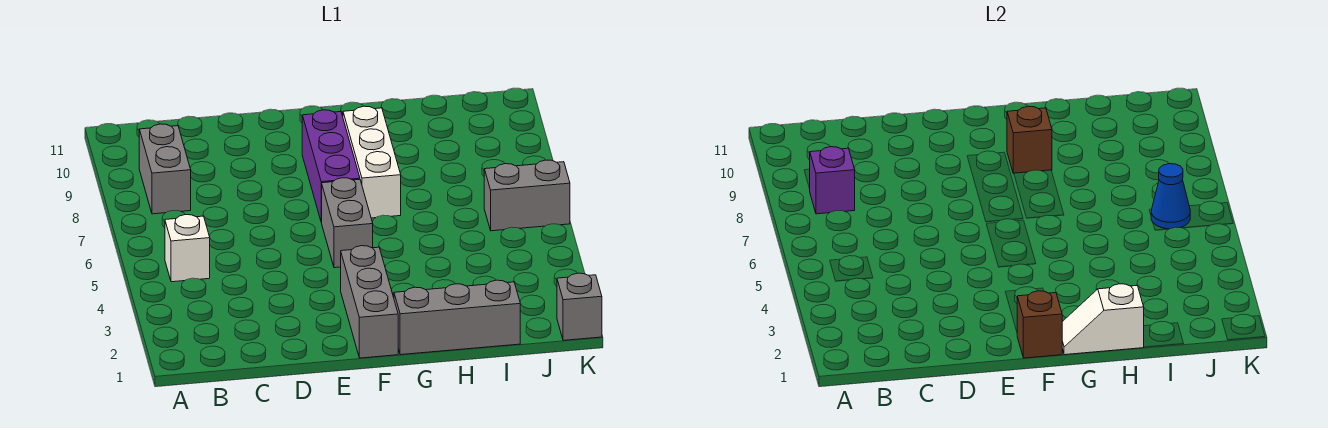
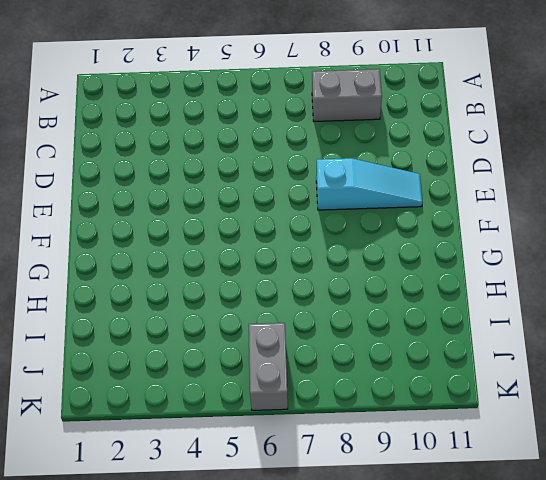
cyan slope E8:E10 level 1 top 8 -> none
none -> white brick B5 level 1
none -> grey brick F1:F3 level 1
none -> grey brick F5:F6 level 1

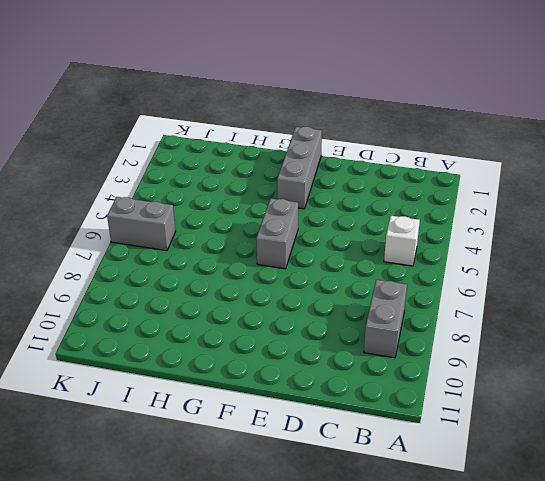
none -> purple brick F7:F9 level 1
none -> grey brick G1:I1 level 1
none -> white brick G7:G9 level 1

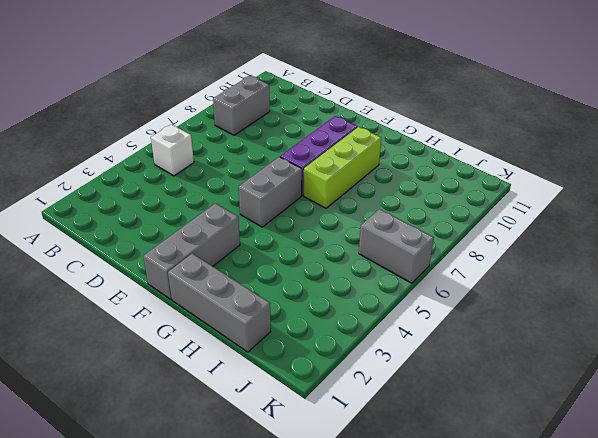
lime brick G7:G9 level 1 -> white brick G7:G9 level 1
none -> grey brick K1 level 1
none -> purple brick B8 level 2
none -> brown brick F1 level 2

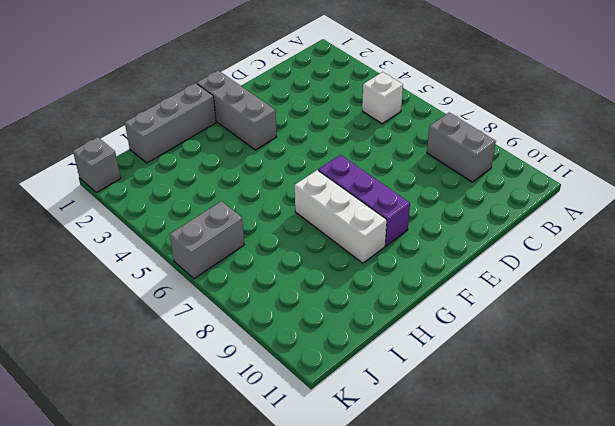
none -> grey brick F5:F6 level 1
none -> purple brick B8 level 2
none -> brown brick F1 level 2

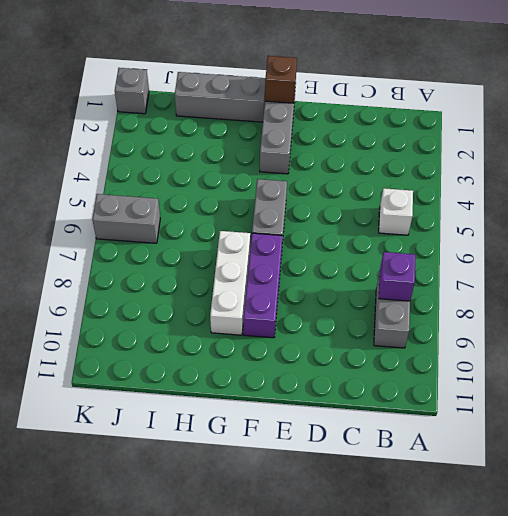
none -> white slope G1:H1 level 2 top H
none -> brown brick G9 level 2
none -> blue cone J6 level 2

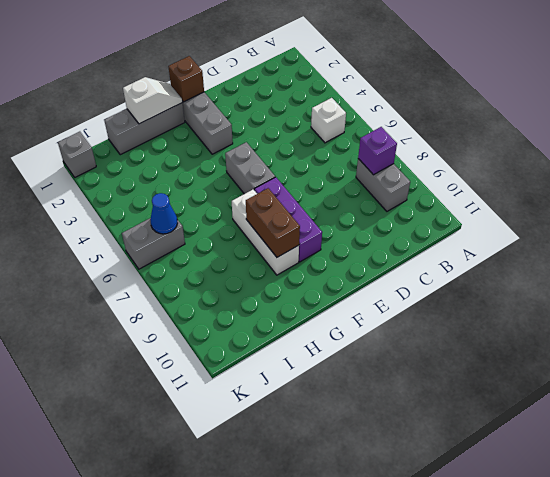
brown brick G8:G9 level 2 -> brown brick G9 level 2

